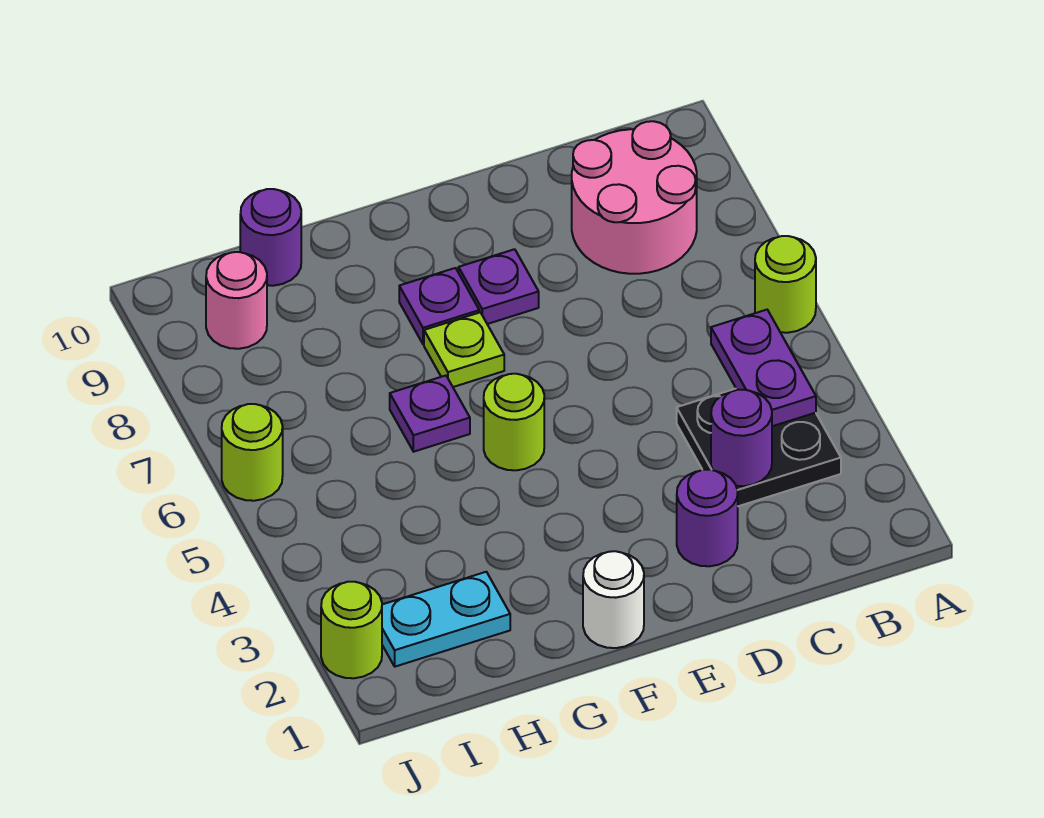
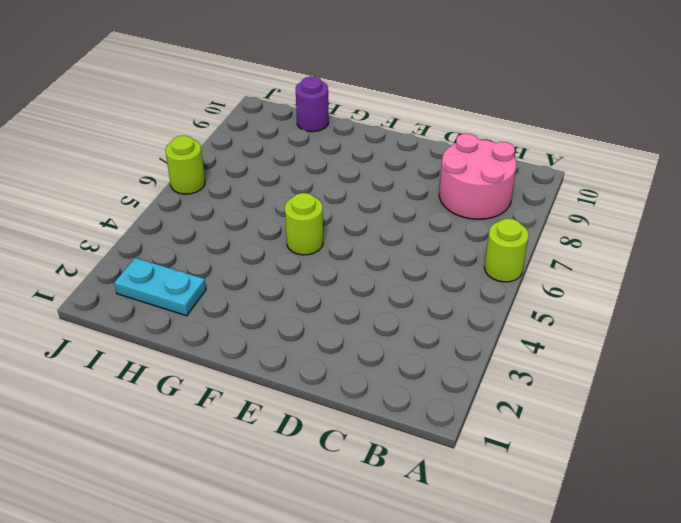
none -> black plate B3:C4 level 1
none -> purple round brick D2 level 1
none -> purple plate E8 level 1

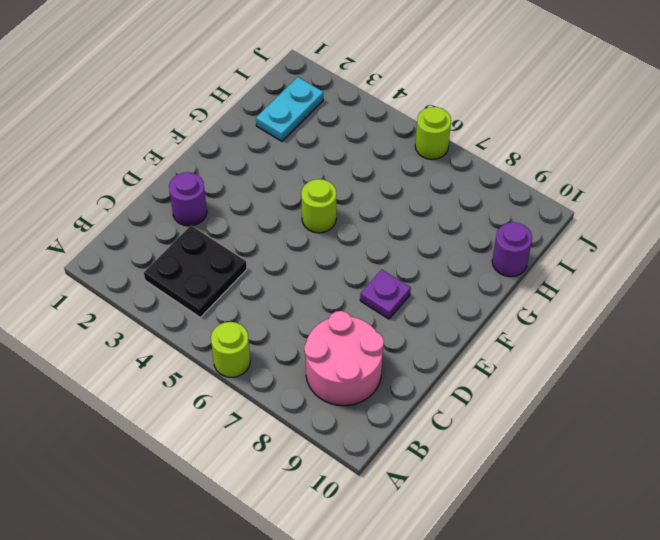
none -> white round brick F1 level 1
none -> lime plate F7 level 1
none -> purple plate F8 level 1

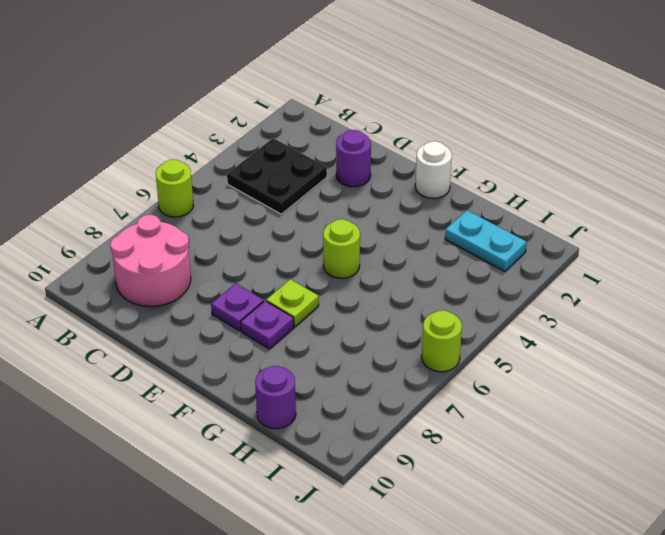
none -> purple plate G6 level 1
none -> pink round brick I9 level 1
none -> lime round brick J2 level 1

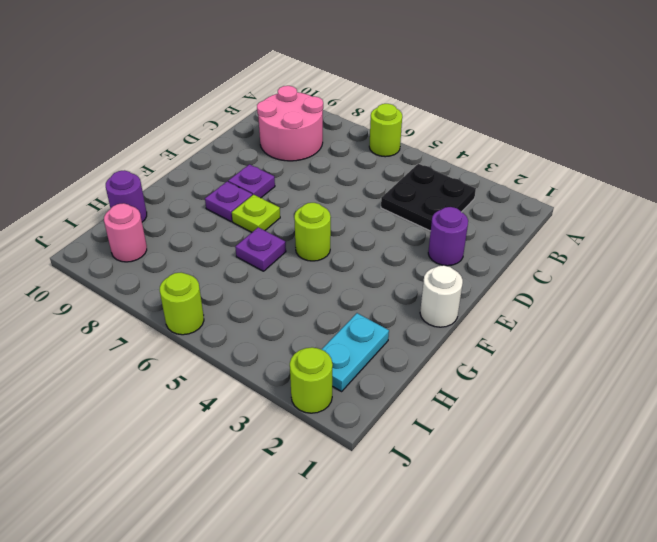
none -> purple plate B4:B5 level 2
none -> purple round brick C3 level 2

